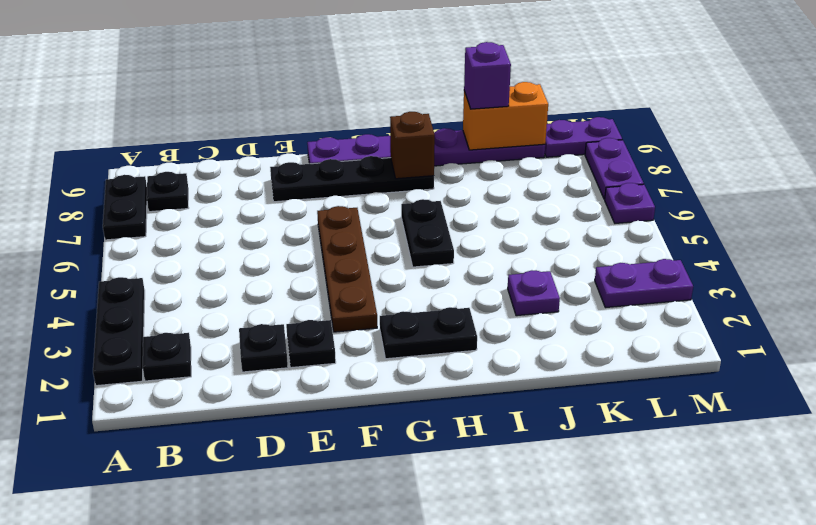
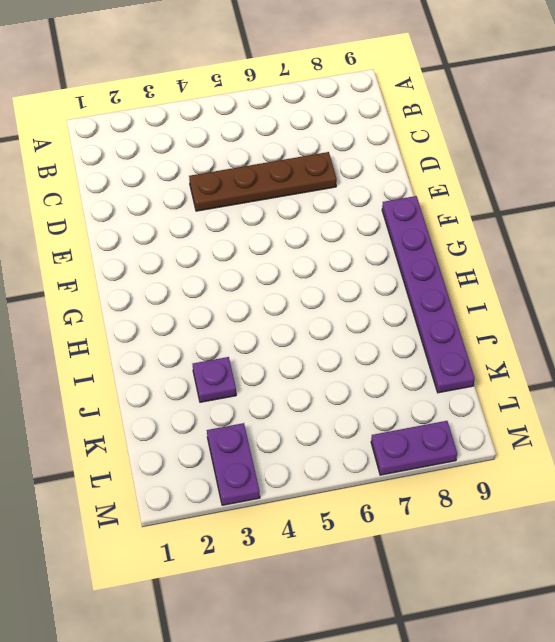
brown plate D4:D7 level 1 -> brown plate F3:F6 level 1
none -> black plate A2:A4 level 1
none -> black plate A7:A8 level 1
none -> black plate B2 level 1

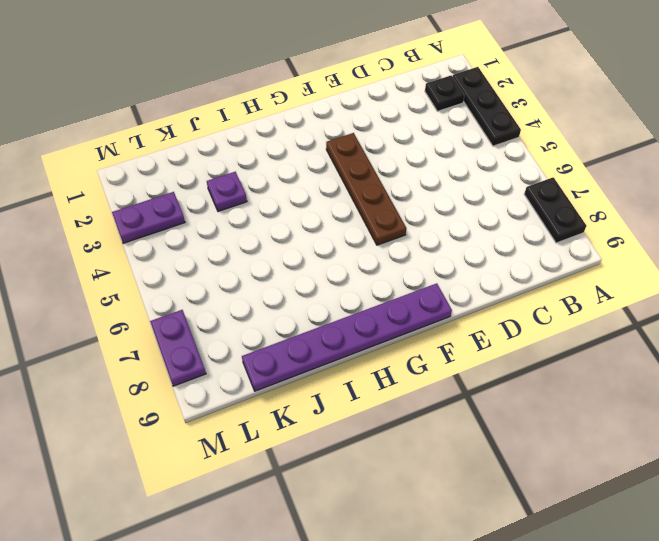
none -> black plate B8 level 1
none -> black plate D2 level 1
none -> black plate E2 level 1

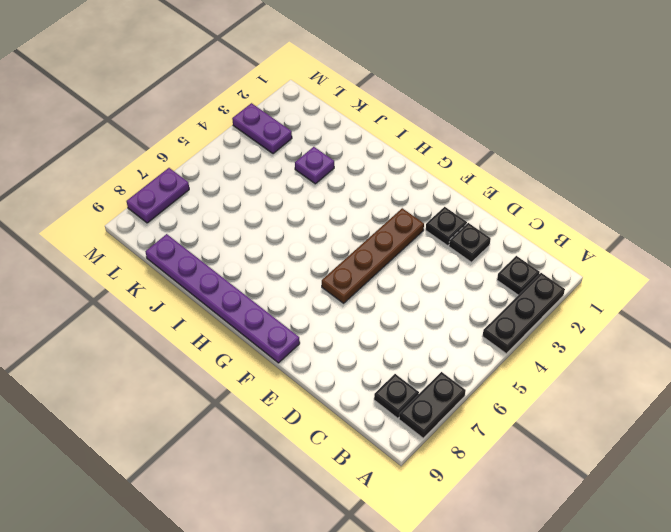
none -> black plate E8:H8 level 1
none -> black plate G2:H2 level 1
none -> black plate H5:H6 level 1

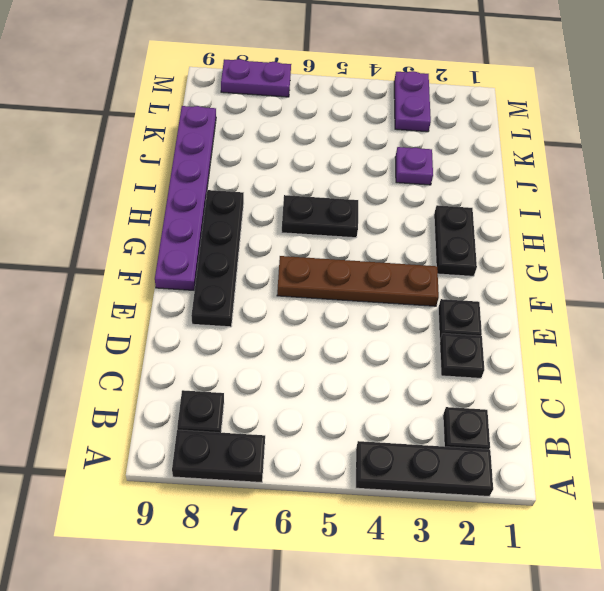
none -> purple plate L9:M9 level 1
none -> purple plate M6 level 1
none -> brown brick H8 level 2

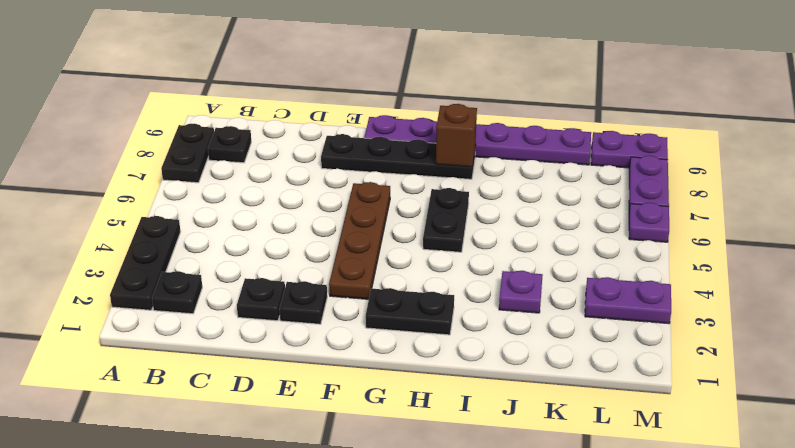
none -> orange brick J9:K9 level 2
none -> purple brick J9 level 3

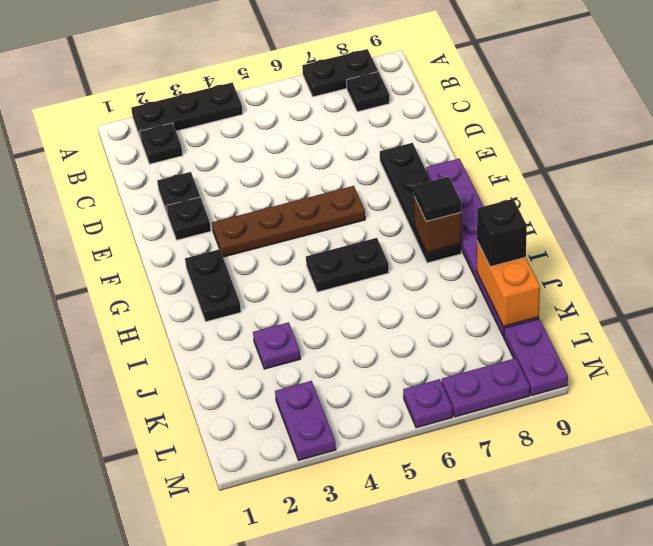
black tile H8 level 3 -> none
black brick J9 level 3 -> purple brick J9 level 3

